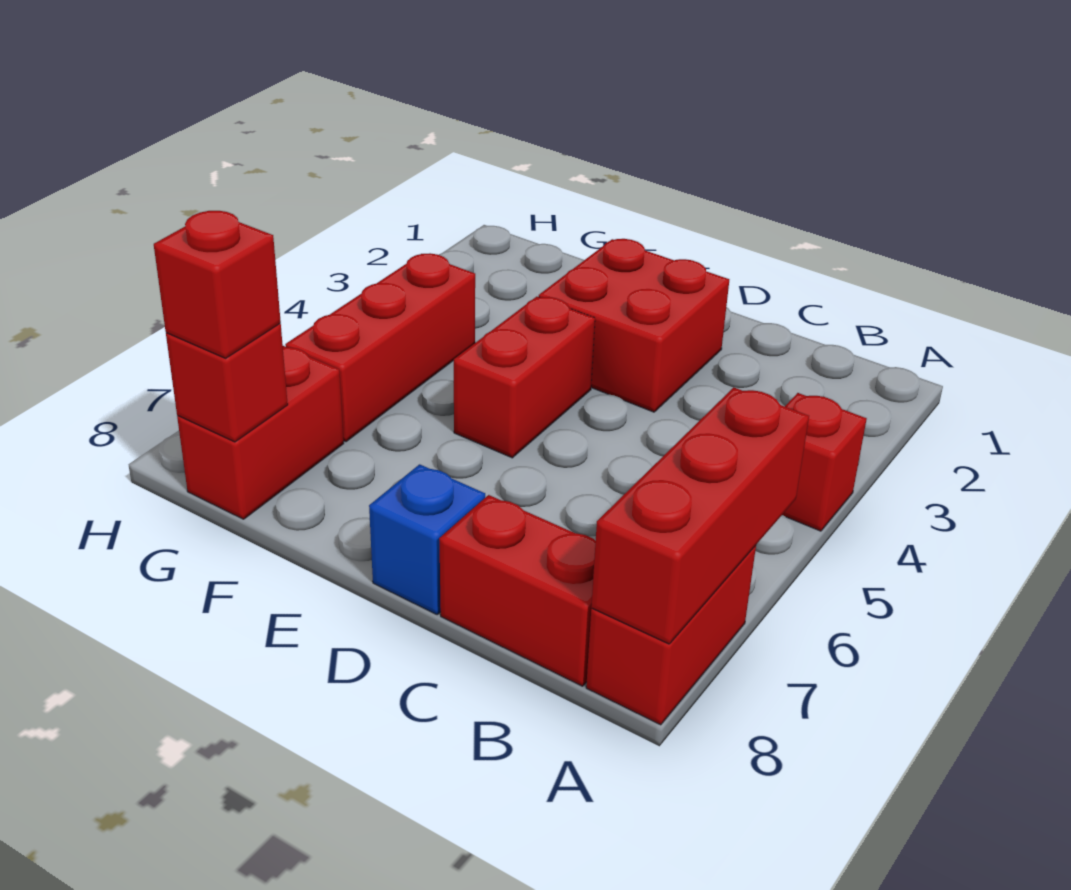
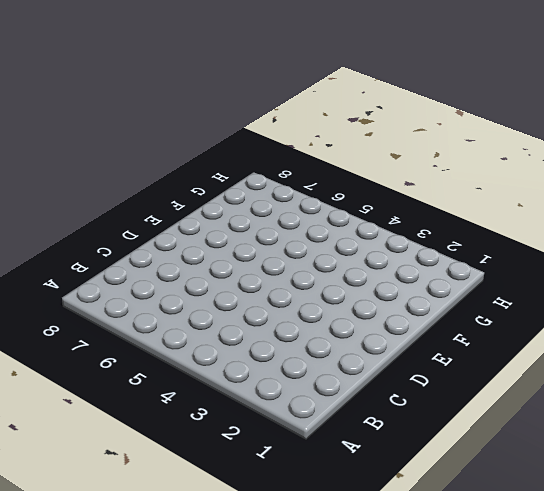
none -> red brick A4 level 1
none -> red brick A7:A8 level 1

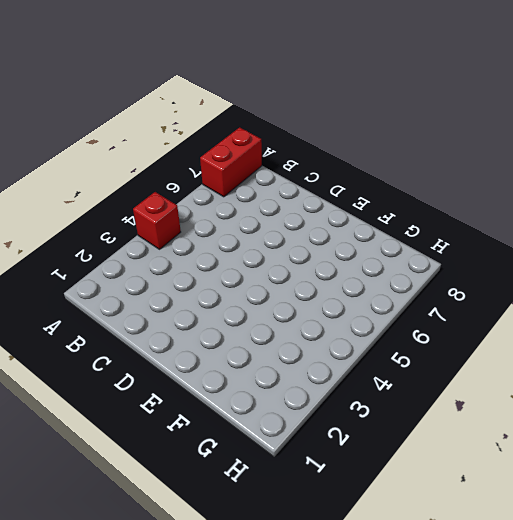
none -> red brick B8:C8 level 1
none -> red brick D2:E3 level 1

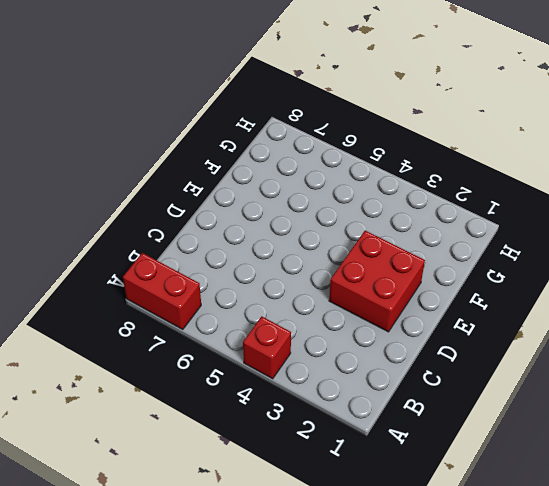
none -> red brick B8:C8 level 1
none -> blue brick D8 level 1

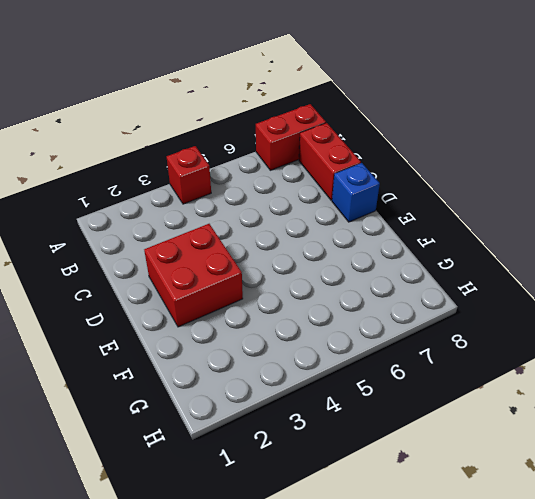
none -> red brick E4:E5 level 1
none -> red brick G4:G6 level 1

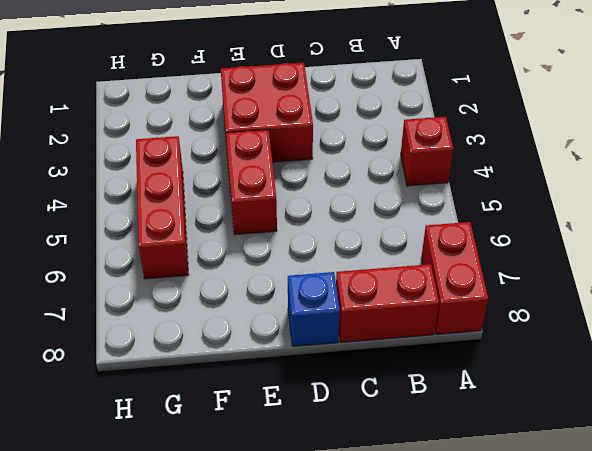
none -> red brick G7:G8 level 1
none -> red brick A6:A8 level 2

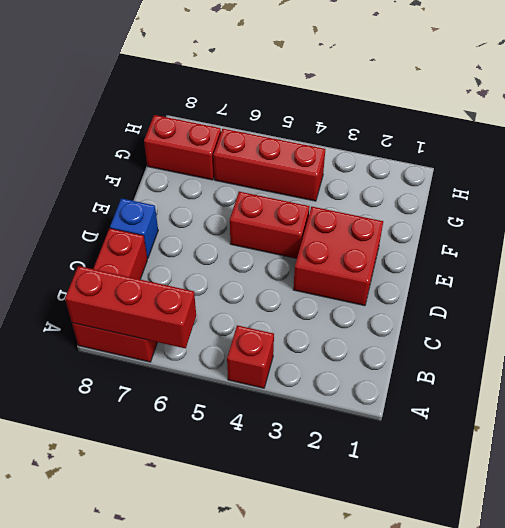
none -> red brick G8 level 2
none -> red brick G8 level 3

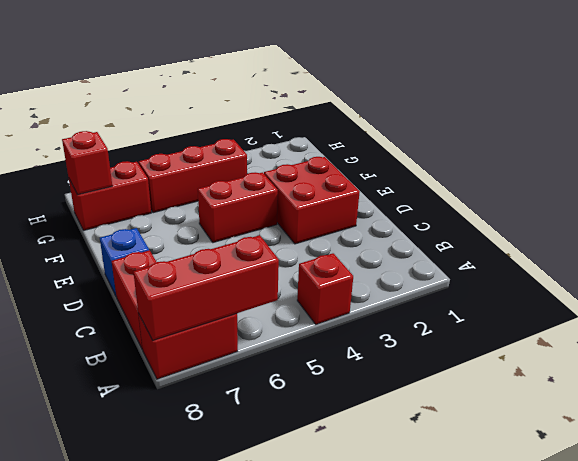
none -> red brick G8 level 3

